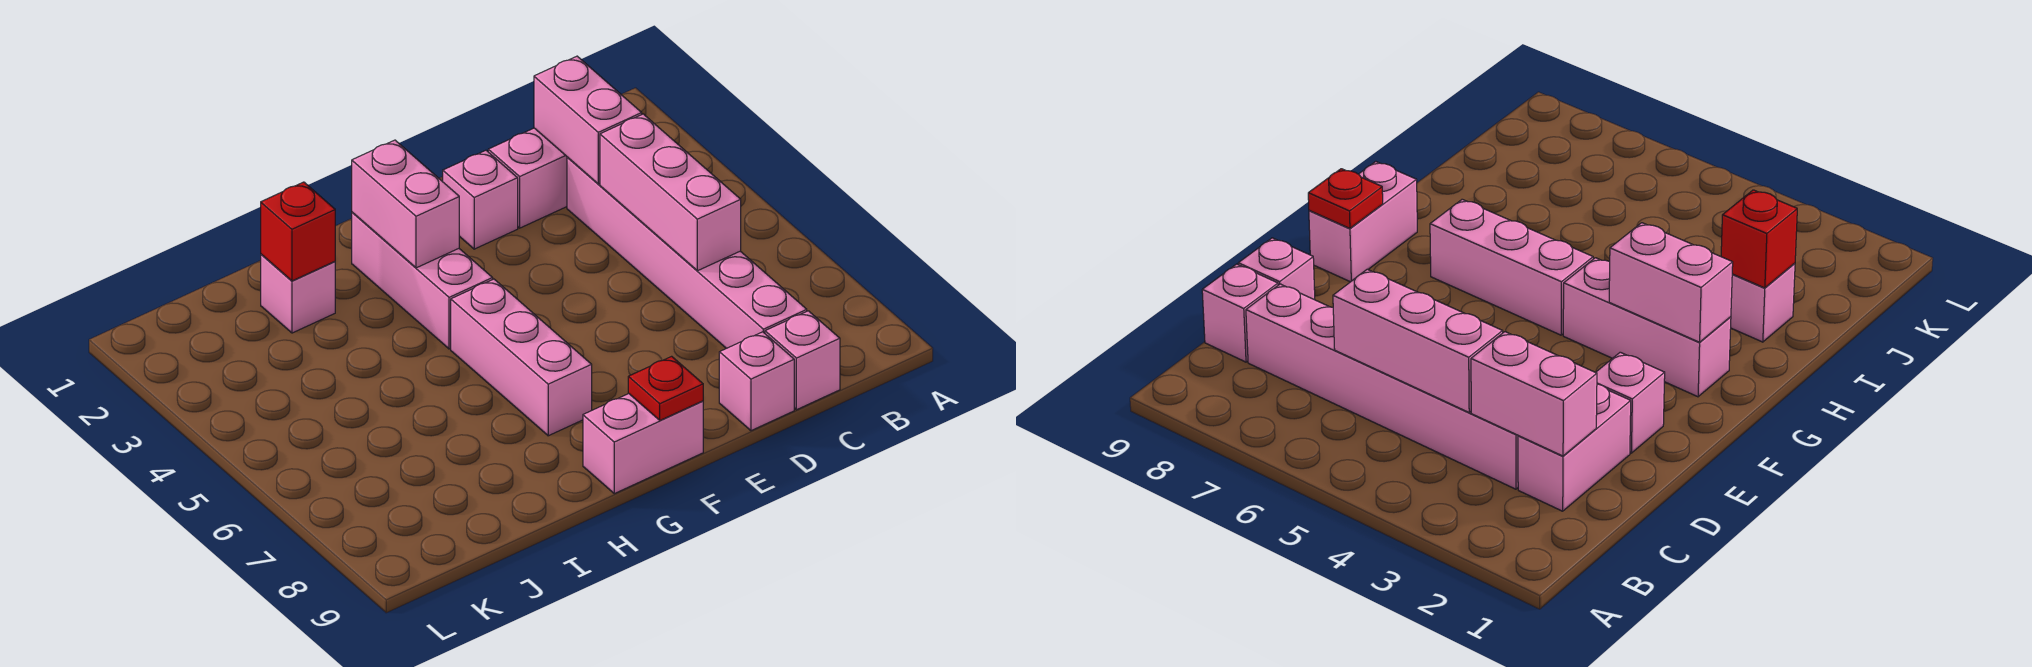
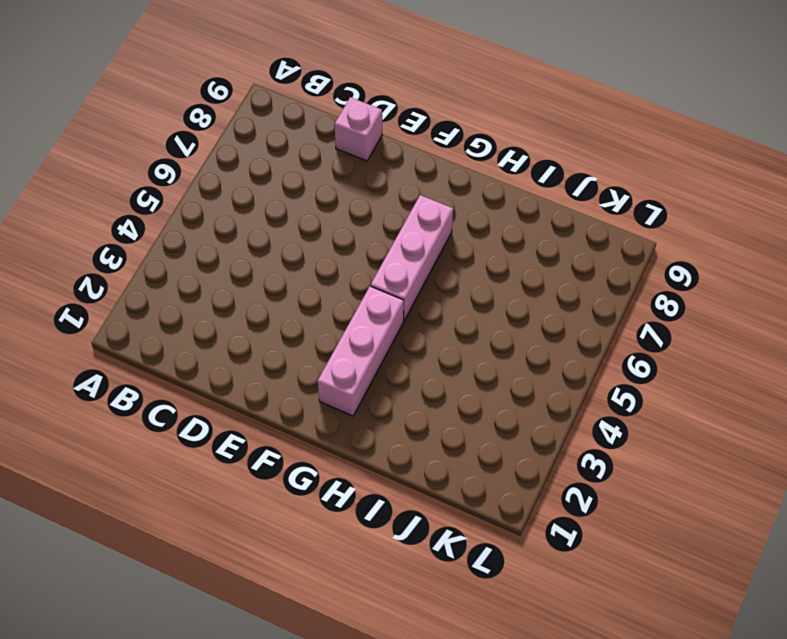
none -> pink brick C2:D2 level 1
none -> pink brick C3:C8 level 1
none -> pink brick C9 level 1

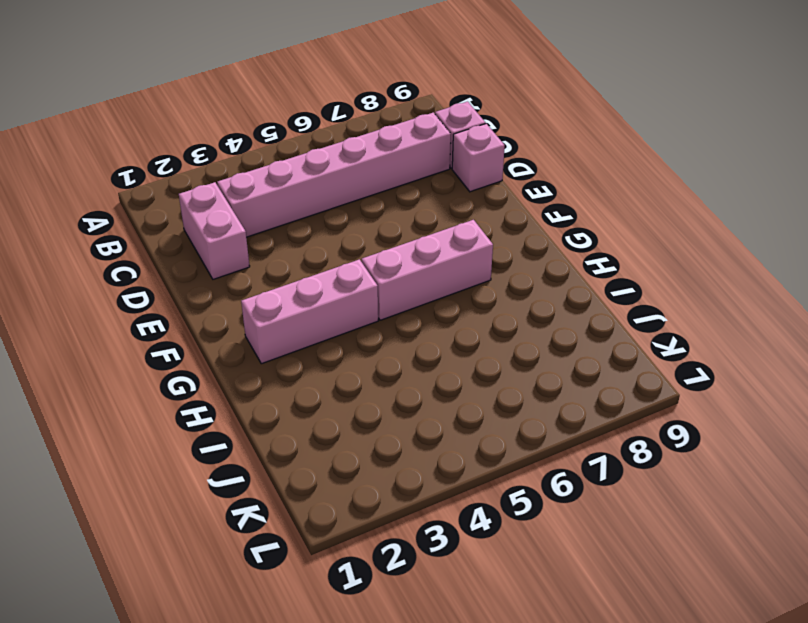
none -> pink brick E2 level 1
none -> pink brick F9:G9 level 1
none -> pink brick I2 level 1

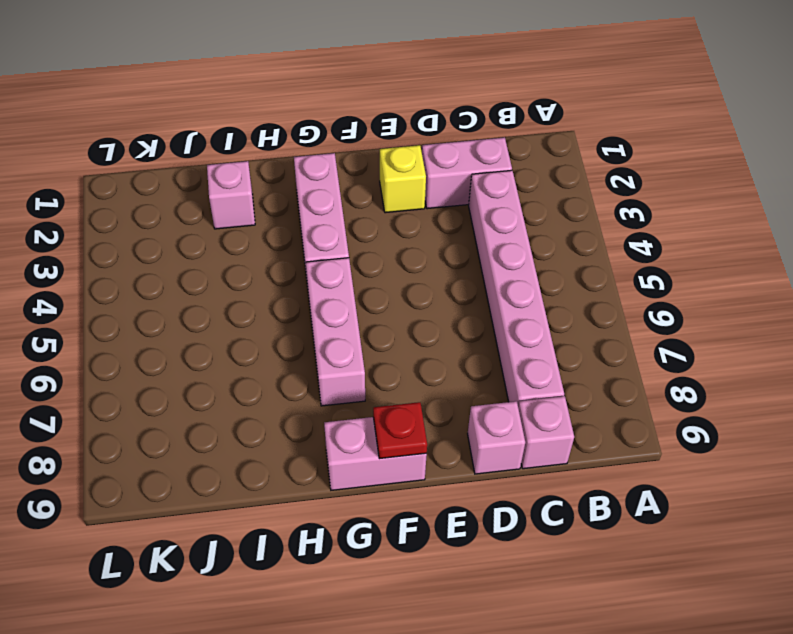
yellow brick E2 level 1 -> pink brick E2 level 1
none -> pink brick C2:C3 level 2
none -> pink brick C4:C6 level 2
none -> pink brick G2:G3 level 2

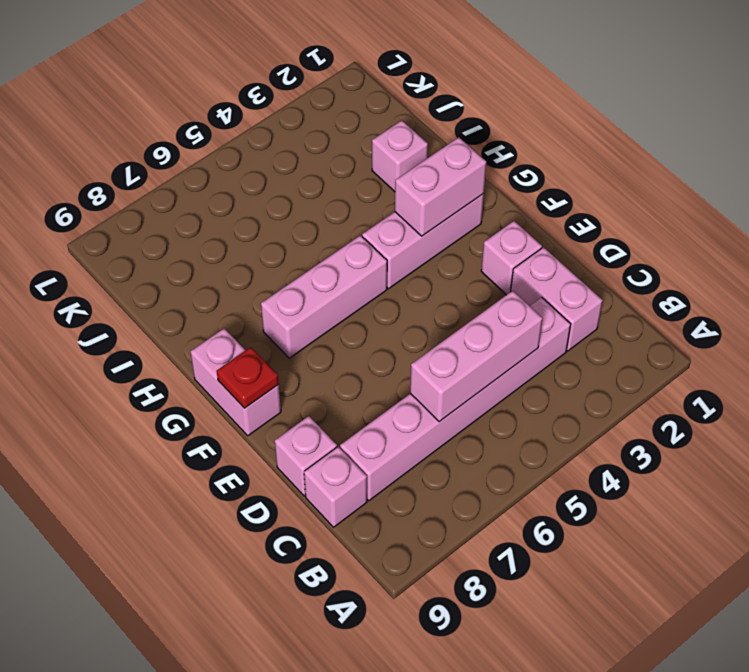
none -> pink brick C2:C3 level 2
none -> red brick I2 level 2

